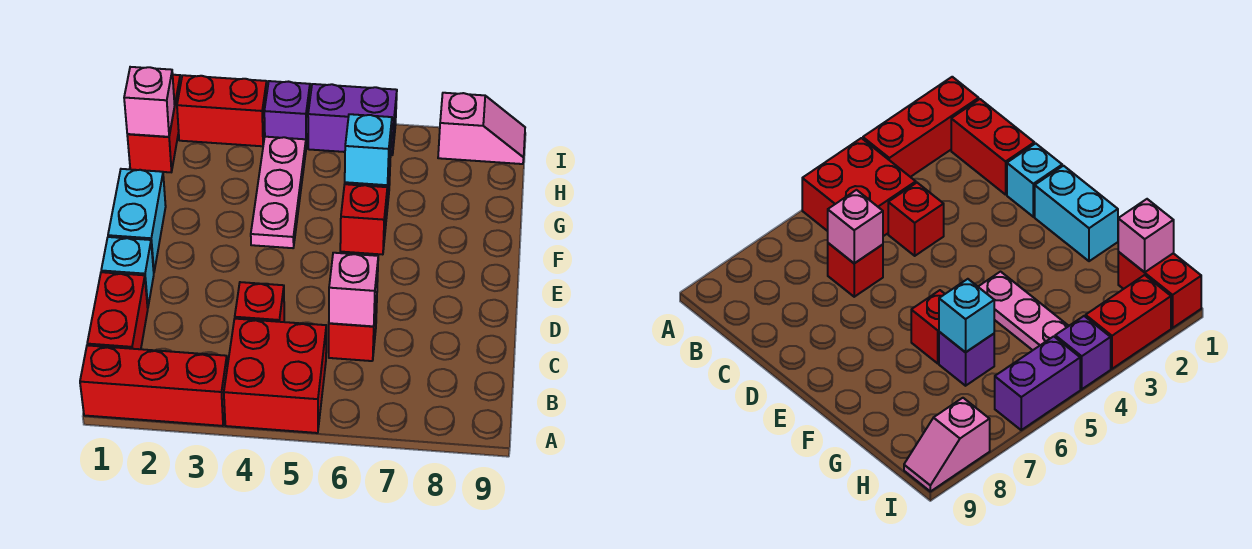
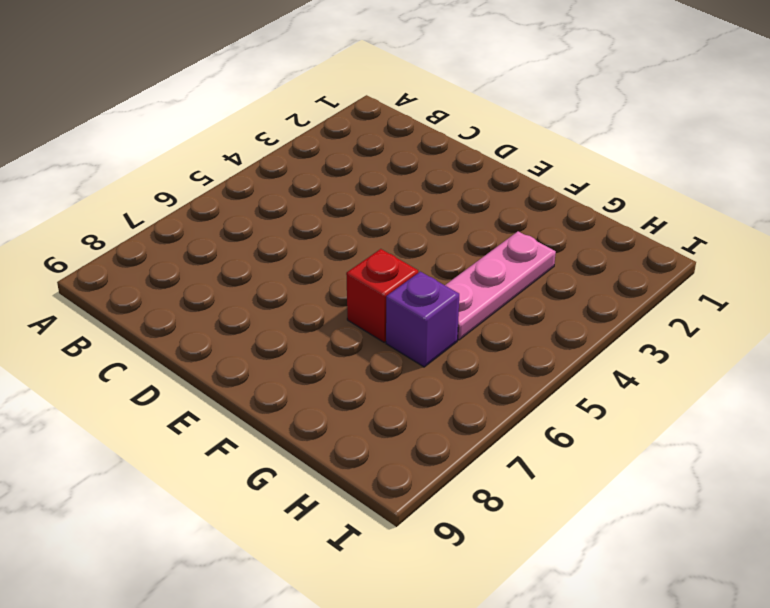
pink plate G3:G5 level 1 -> pink plate F4:H4 level 1
none -> red brick A1:A3 level 1
none -> red brick A4:B5 level 1
none -> red brick B1:C1 level 1

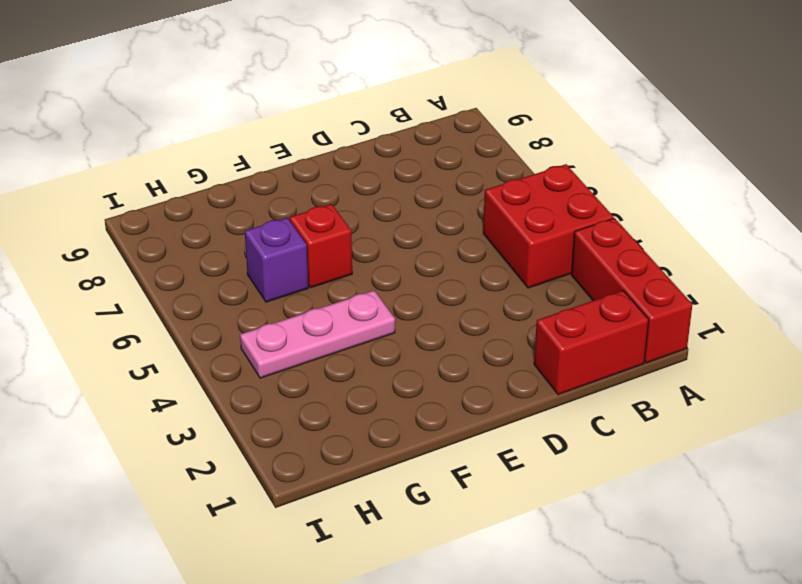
none -> red brick C4 level 1
none -> red brick C6 level 1
none -> cyan brick D1 level 1

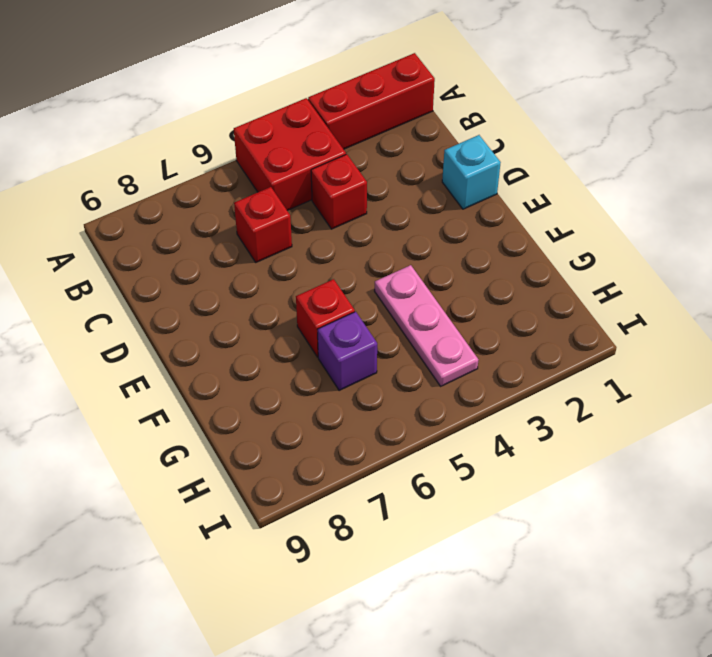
none -> red brick B1:C1 level 1
none -> cyan brick E1:F1 level 1
none -> red brick H1:I1 level 1

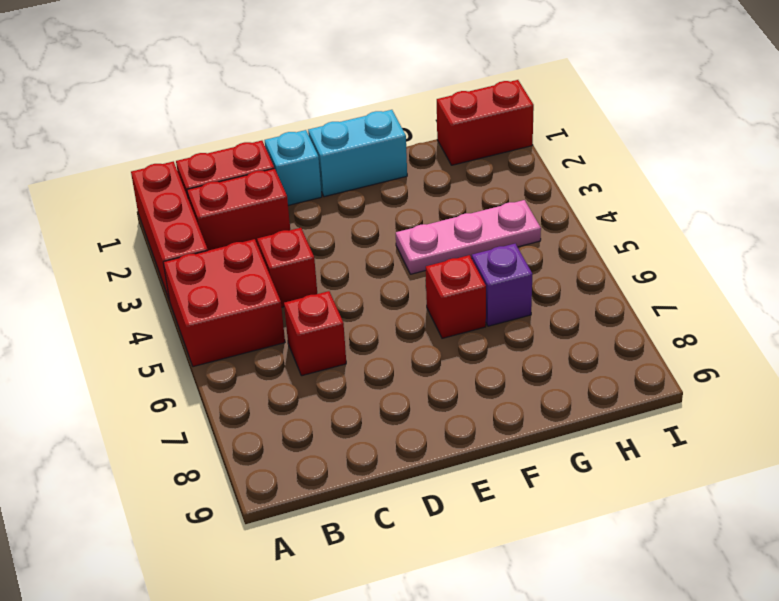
red brick B2:C2 level 1 -> red brick I2:I3 level 1
none -> purple brick I4 level 1
none -> purple brick I5:I6 level 1
none -> pink slope I8:I9 level 1 top 8

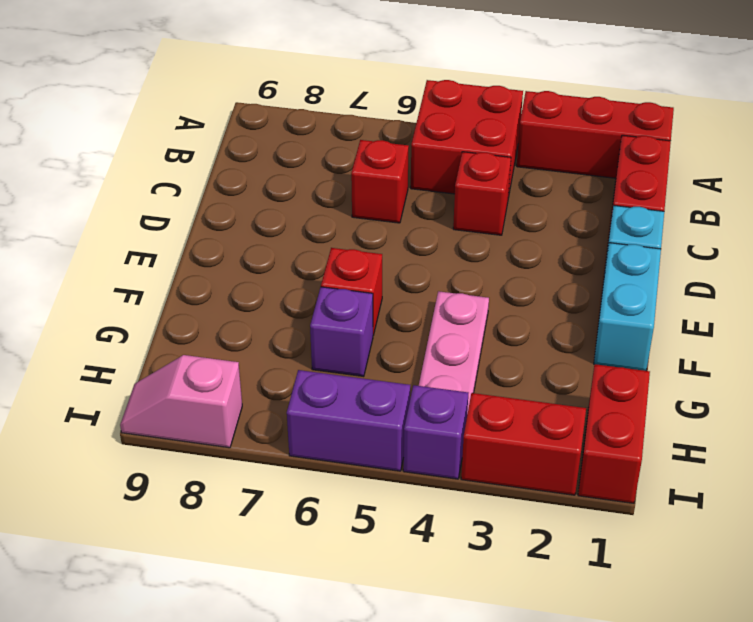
none -> pink brick C6 level 2
none -> cyan brick G6 level 2
none -> pink brick H1 level 2

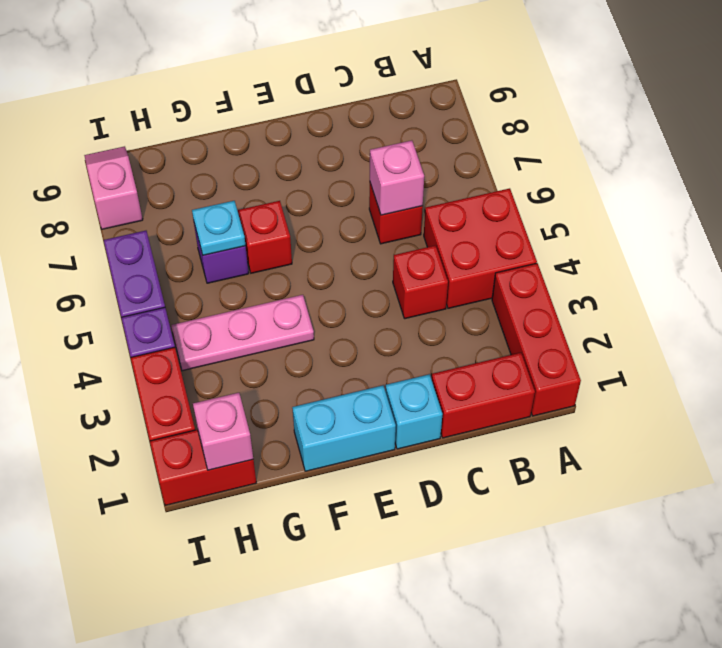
cyan plate G6 level 2 -> cyan brick G6 level 2

